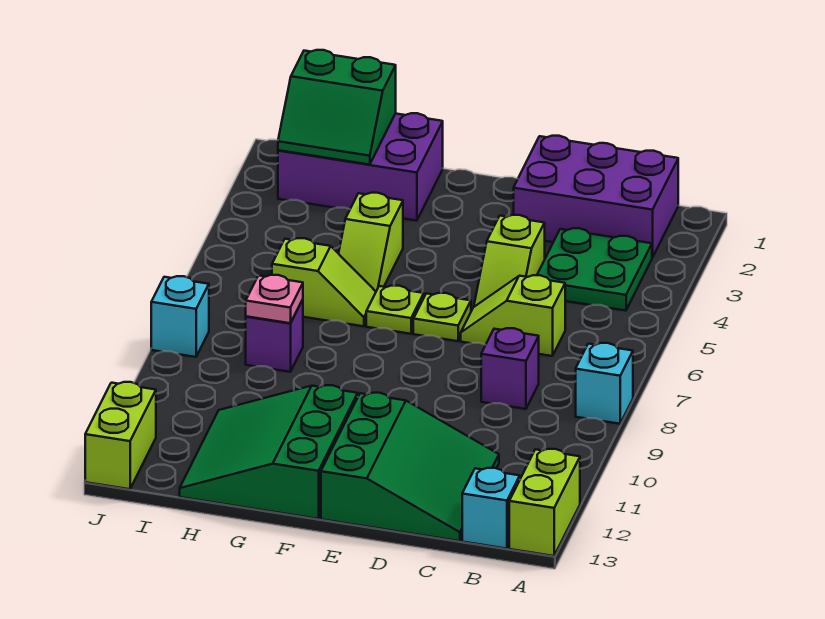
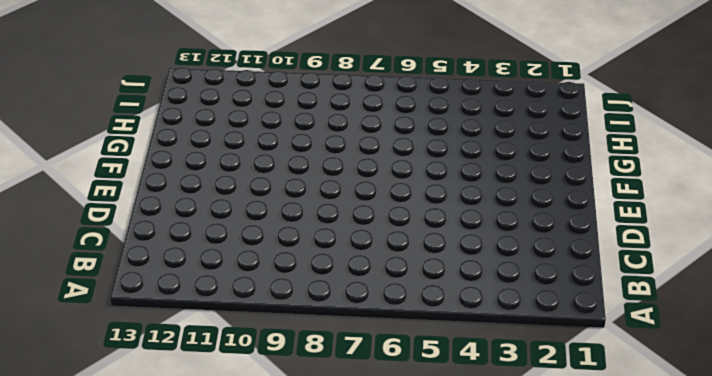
none -> cyan brick A8 level 1
none -> lime brick A12:A13 level 1
none -> purple brick B1:D2 level 1

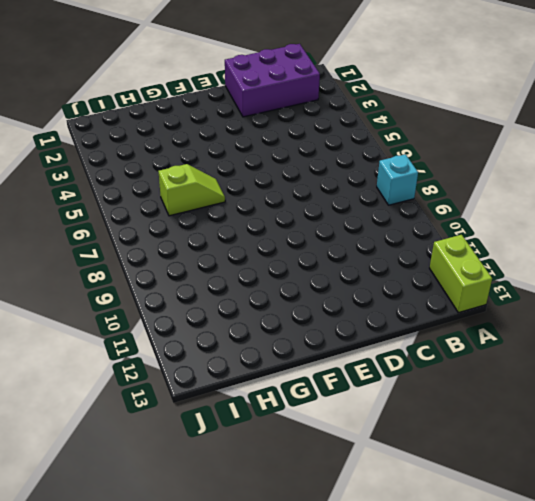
none -> green plate B3:C4 level 1
none -> cyan brick B13 level 1
none -> lime slope C6:D6 level 1 top C

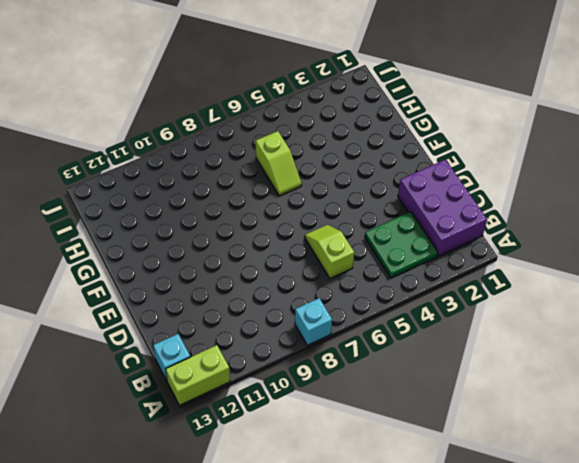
none -> purple brick C8 level 1
none -> green slope C11:E13 level 1 top E
none -> lime slope D4:D5 level 1 top 4

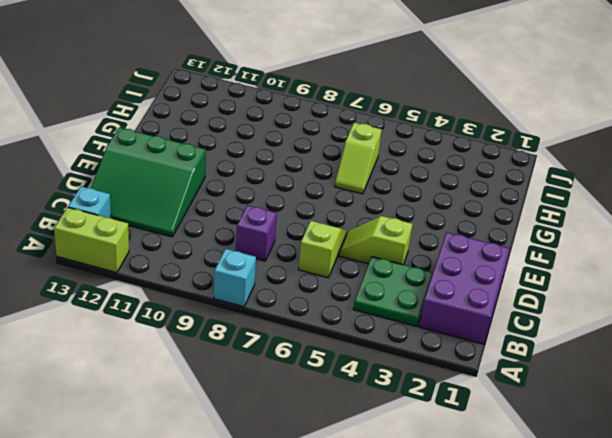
none -> lime plate E6 level 1
none -> lime plate F6 level 1
none -> green slope F11:H13 level 1 top F

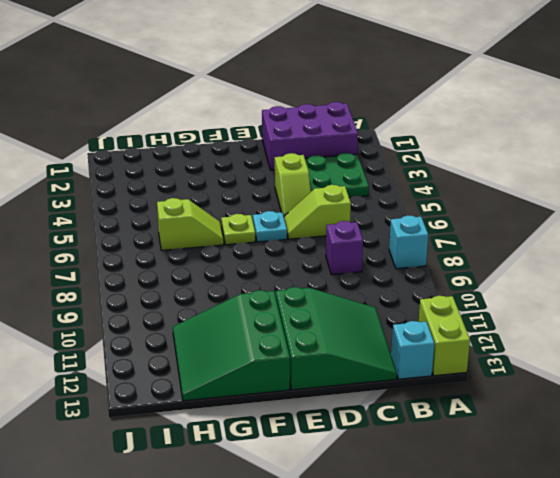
cyan plate E6 level 1 -> lime plate E6 level 1
none -> purple brick G1:I2 level 1
none -> lime slope G4:G5 level 1 top 4
none -> purple brick H8 level 1

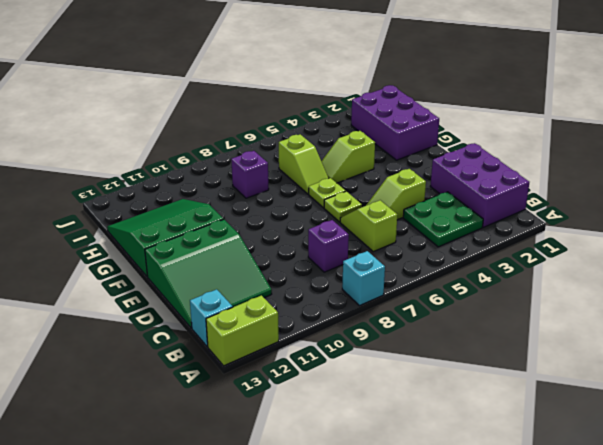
none -> cyan brick J8 level 1
none -> lime brick J12:J13 level 1
none -> green slope H1:I2 level 2 top 1

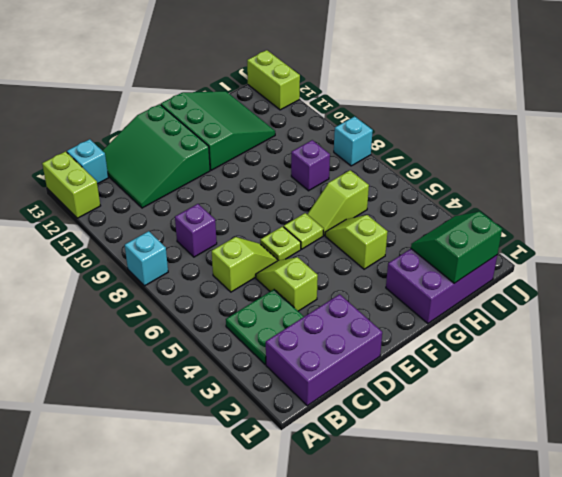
none -> pink plate H8 level 2

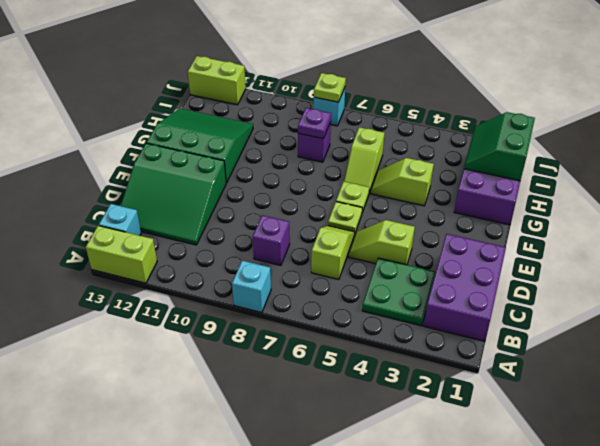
purple plate H8 level 2 -> pink plate H8 level 2
lime plate J8 level 2 -> none

